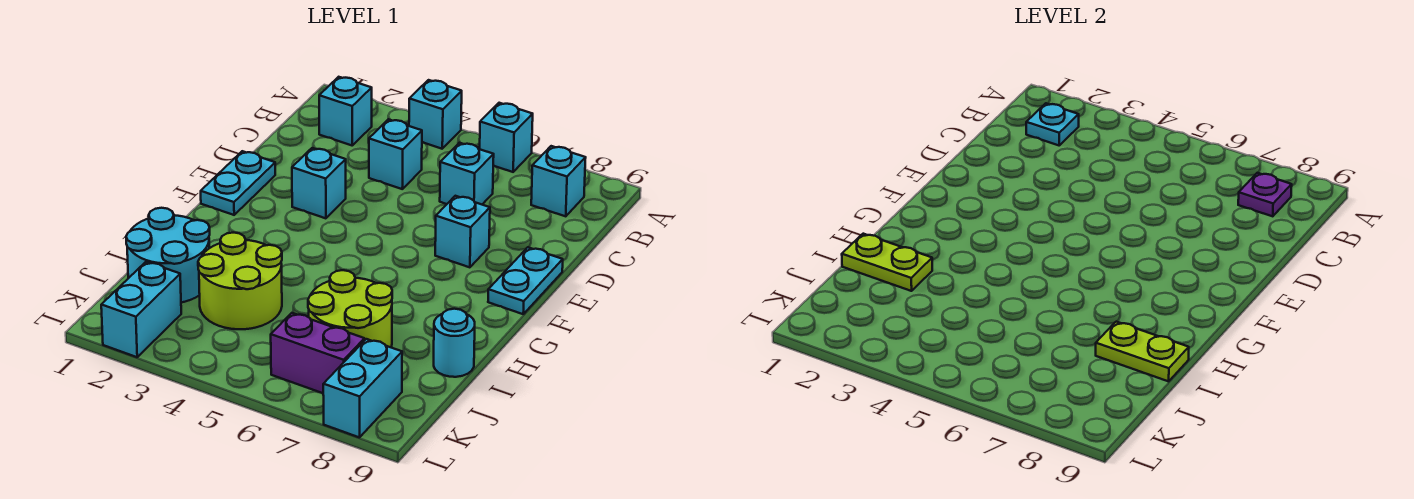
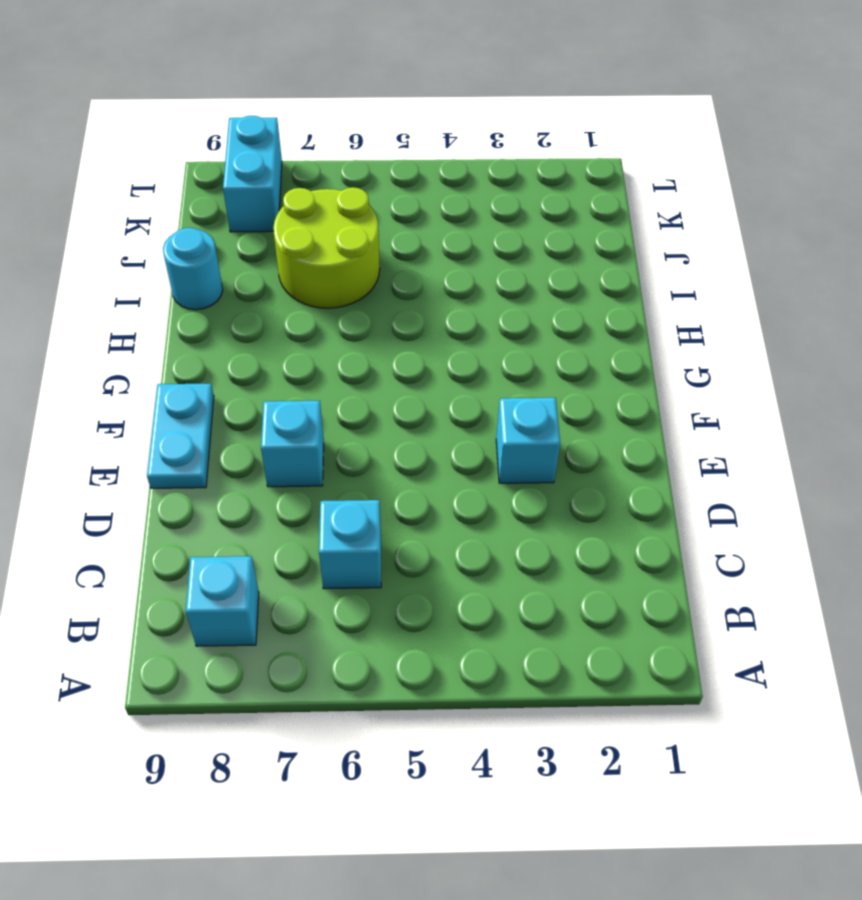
none -> cyan brick A4 level 1
none -> cyan brick A6 level 1
none -> cyan brick B2 level 1

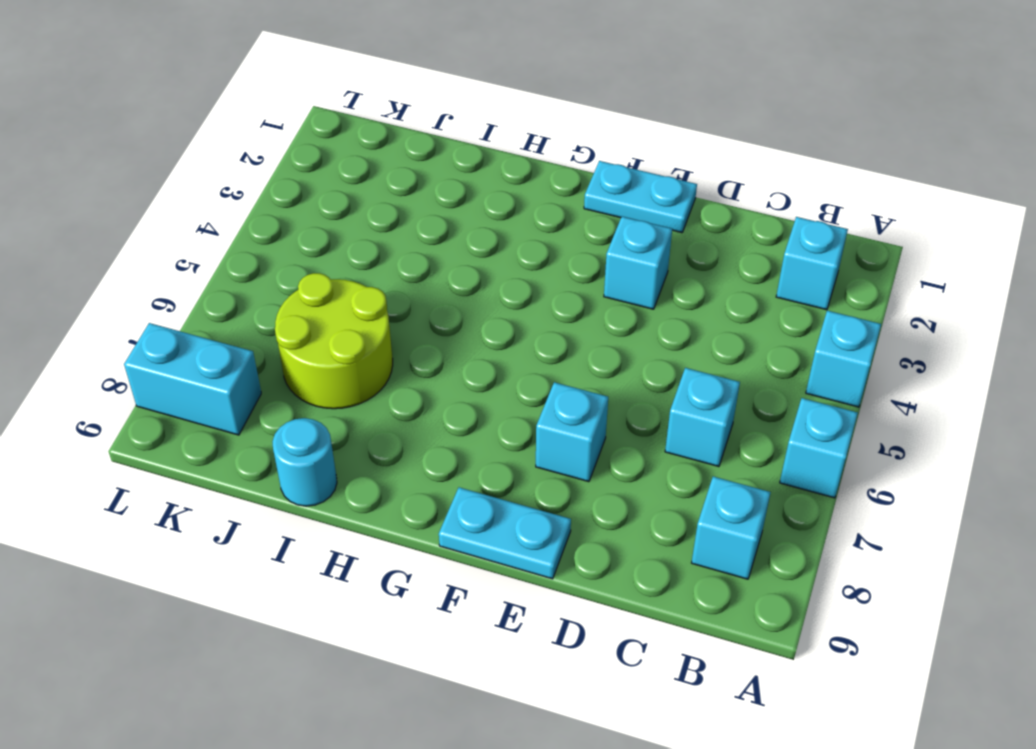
none -> cyan brick C4 level 1
none -> cyan round brick I1:J2 level 1
none -> lime round brick I3:J4 level 1

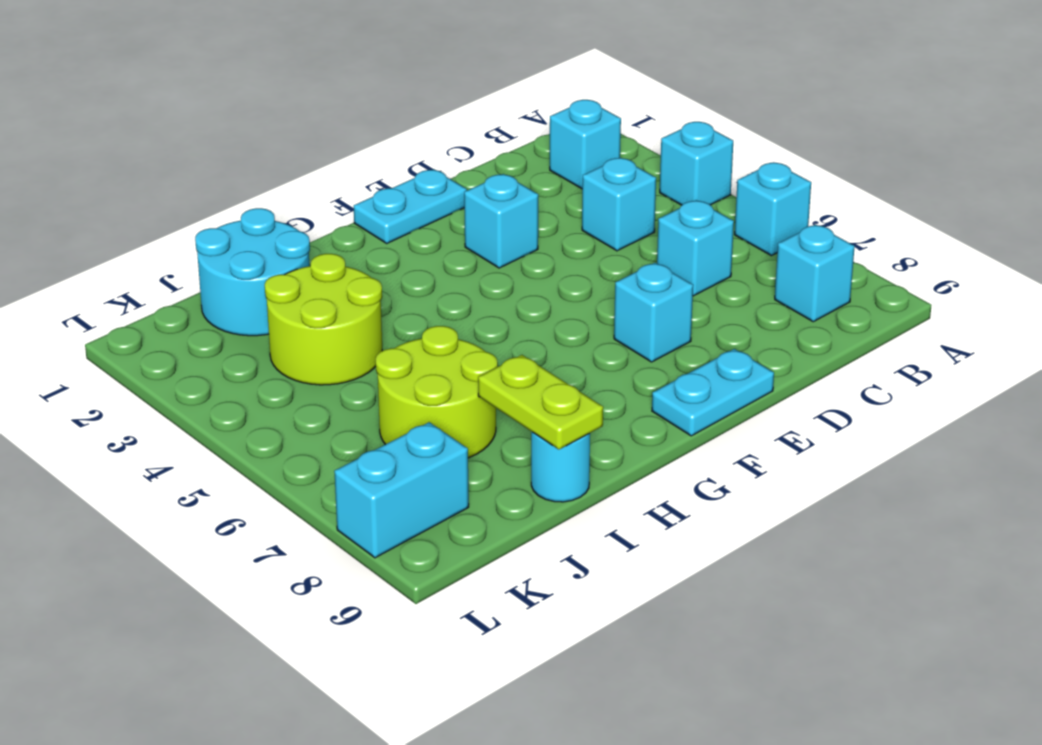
none -> cyan brick K2:L2 level 1
none -> purple brick K6:K7 level 1
none -> cyan plate B2 level 2

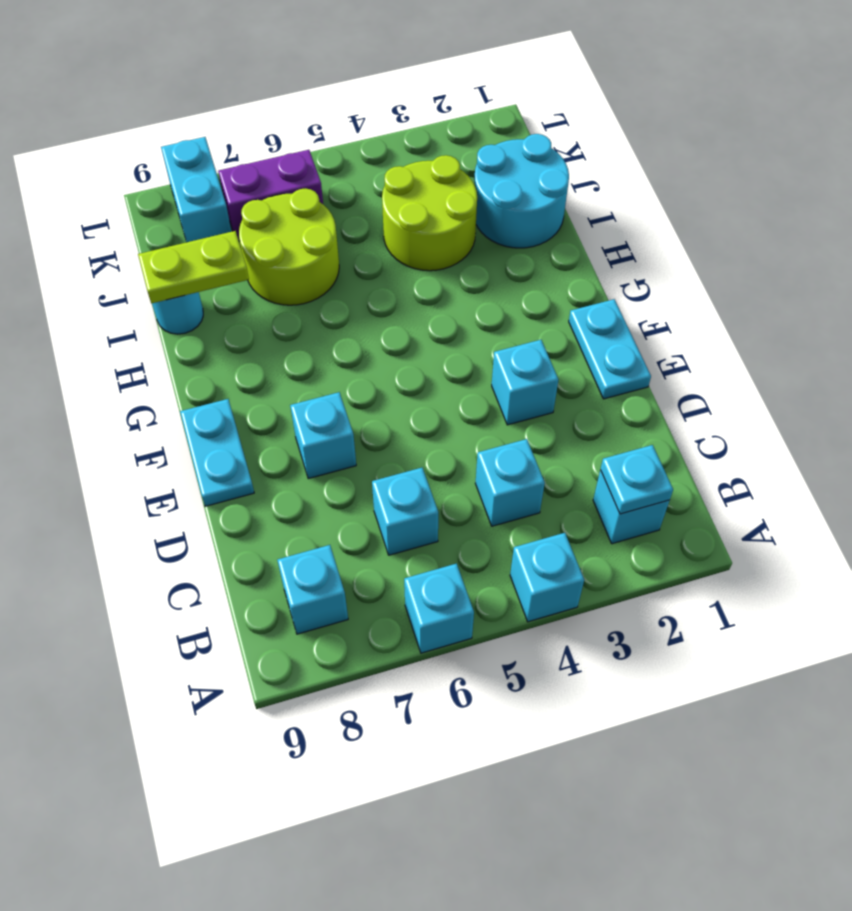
none -> cyan brick K2:L2 level 1
none -> purple plate B8 level 2
none -> lime plate I1:I2 level 2

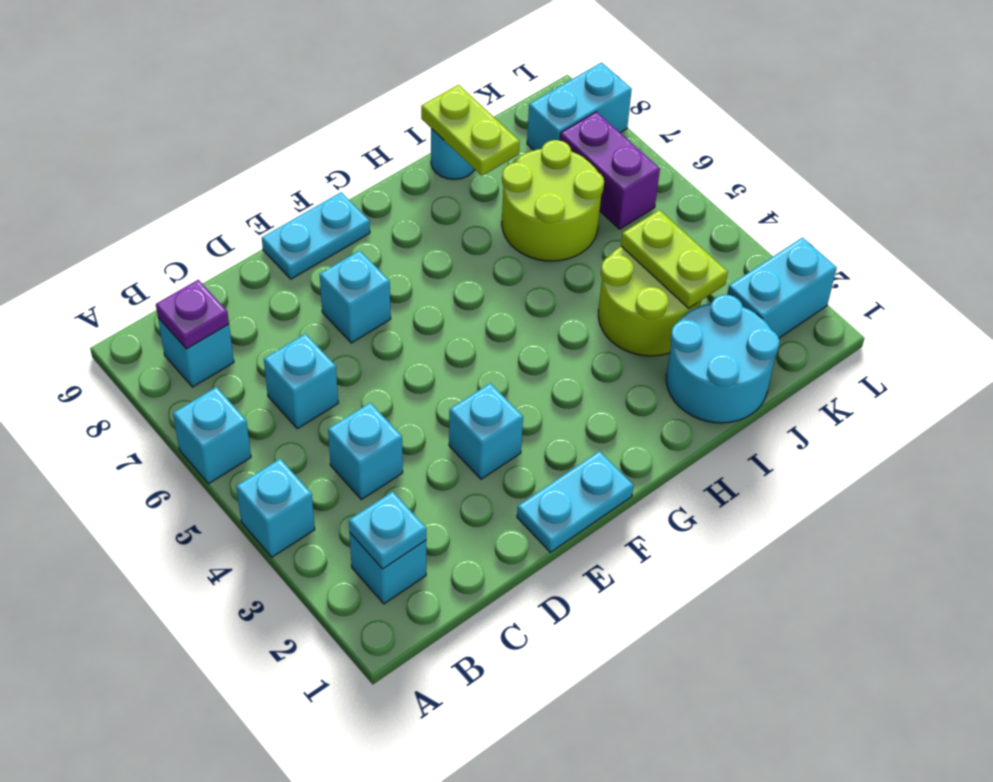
lime plate J3:J4 level 2 -> lime plate I1:I2 level 2

